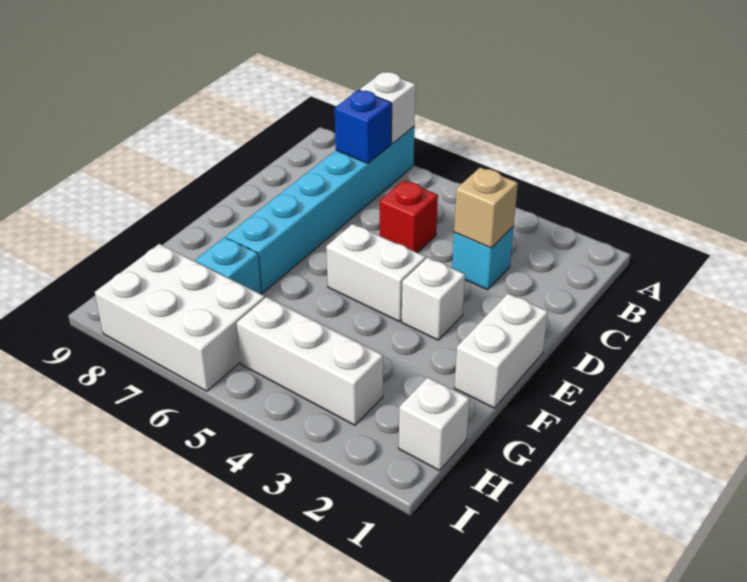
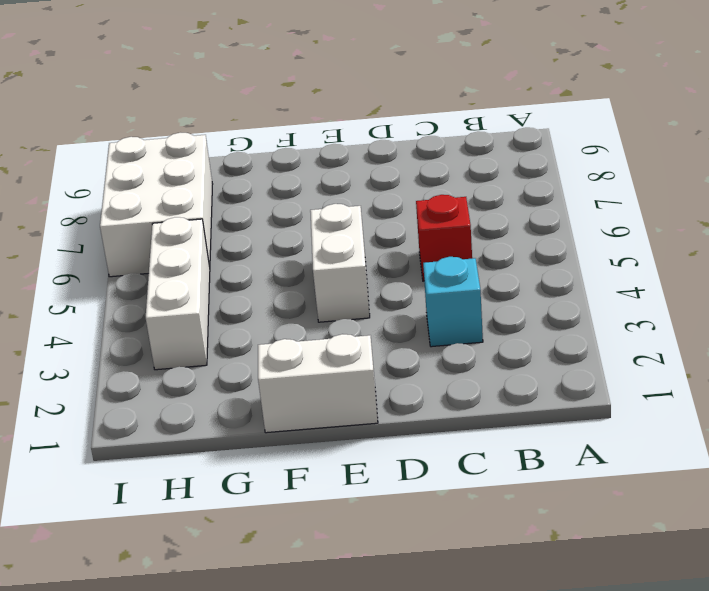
none -> cyan brick A7:F7 level 1
none -> white brick E3 level 1
none -> cyan brick G7 level 1

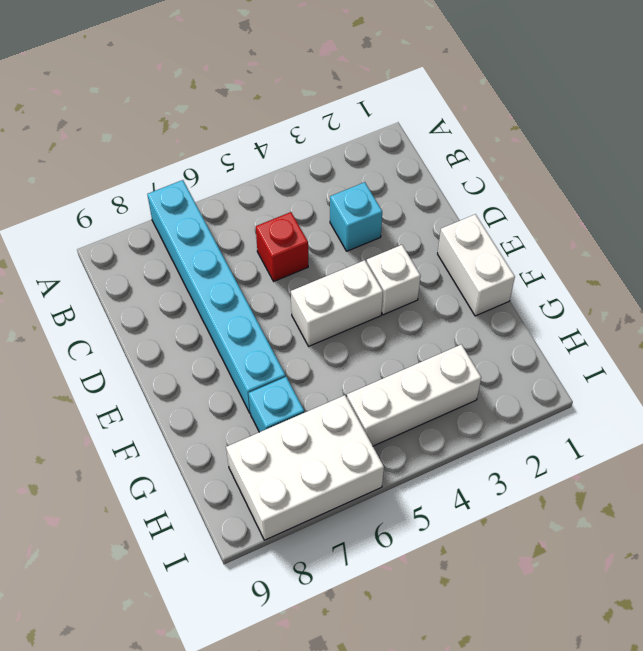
none -> white brick H1 level 1
none -> white brick A7 level 2
none -> blue brick B7 level 2

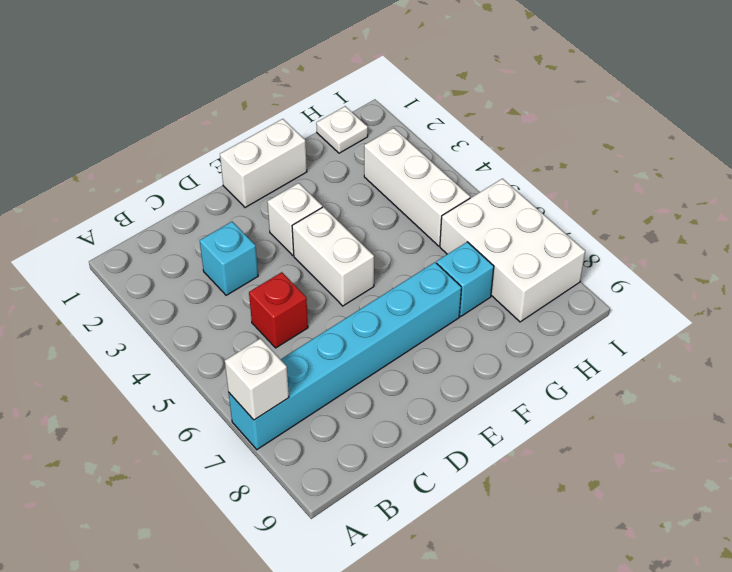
white plate H1 level 1 -> white brick H1 level 1
none -> blue brick B7 level 2
none -> tan brick C3 level 2

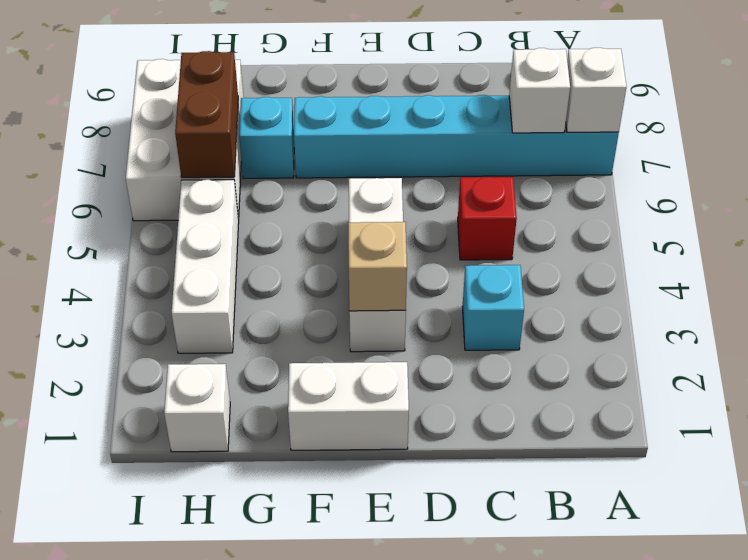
white brick B7 level 2 -> blue brick B7 level 2
tan brick E3 level 2 -> tan brick C3 level 2
brown brick H6:H7 level 2 -> none

